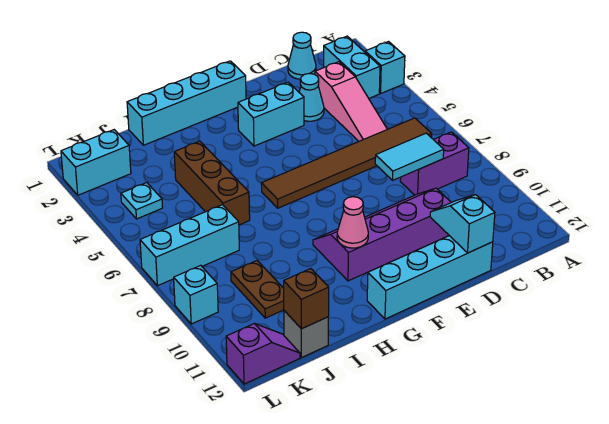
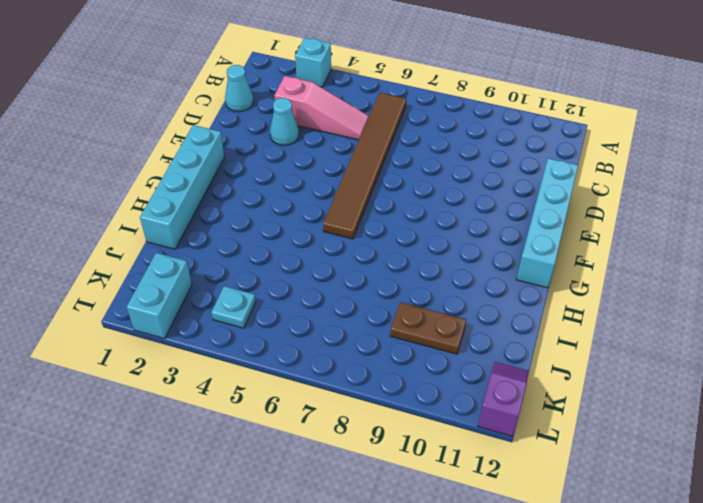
none -> cyan brick B2:B3 level 1
none -> purple brick B8:C8 level 1
none -> purple slope D9:G10 level 1 top 10

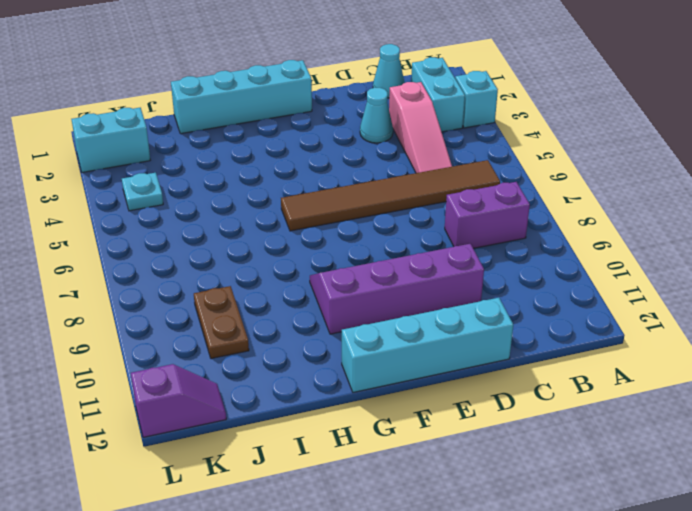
none -> cyan brick E3:F3 level 1
none -> brown brick I4:I6 level 1
none -> cyan brick J7:L7 level 1

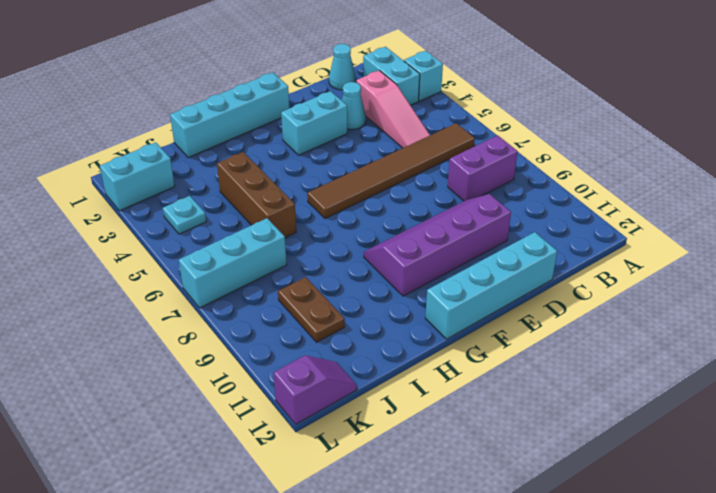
none -> grey brick J12 level 1
none -> cyan brick L9 level 1
none -> cyan tile C8:D8 level 2

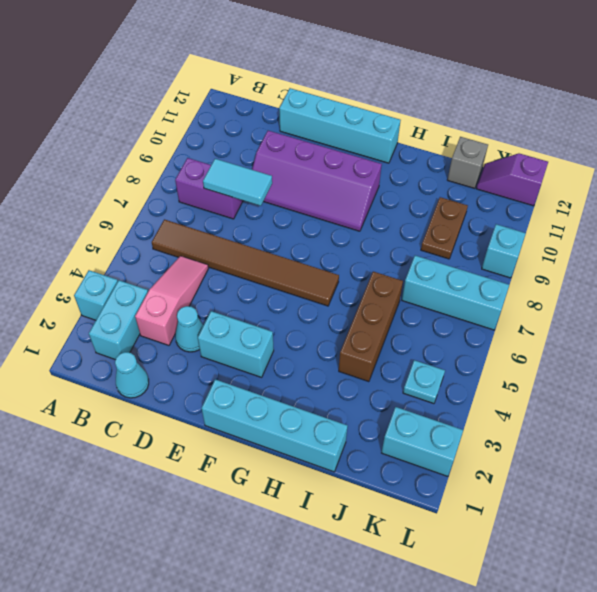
none -> cyan slope D11:D12 level 2 top 12
none -> pink cone G10 level 2
none -> brown brick J12 level 2

